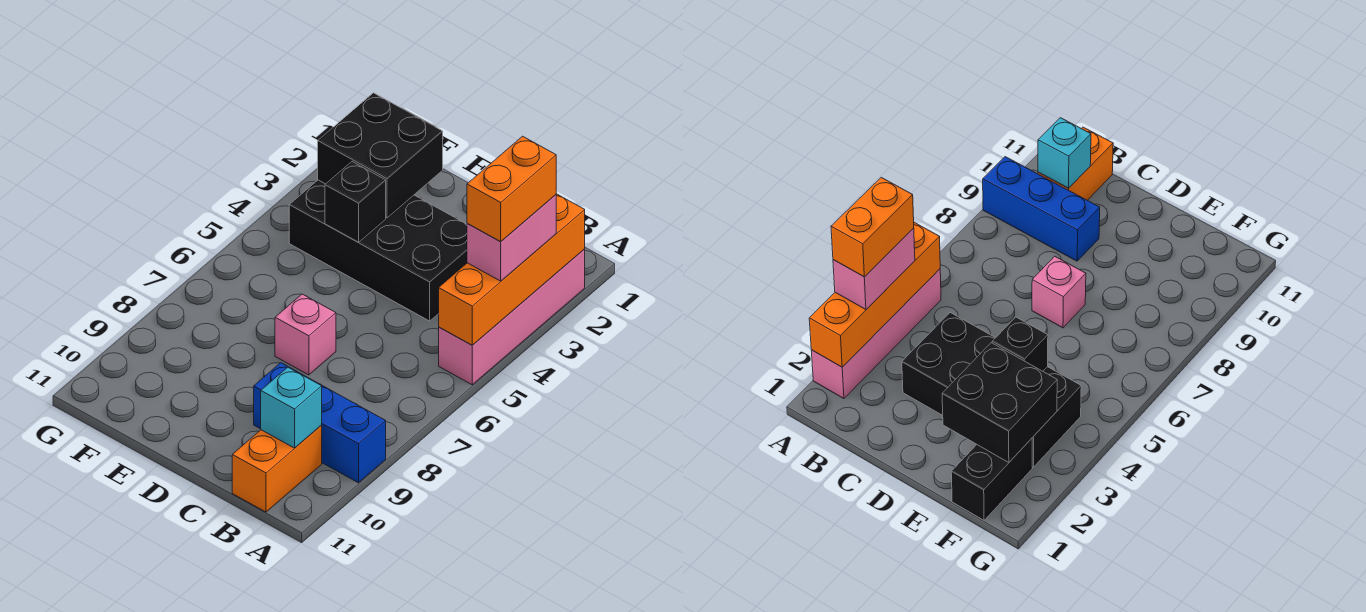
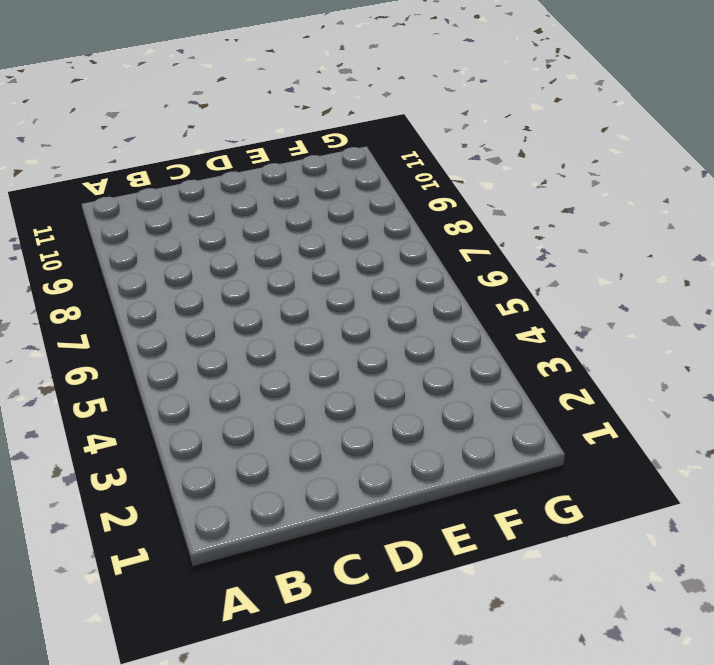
none -> pink brick A2:A5 level 1
none -> blue brick A9:C9 level 1
none -> orange brick B10:B11 level 1

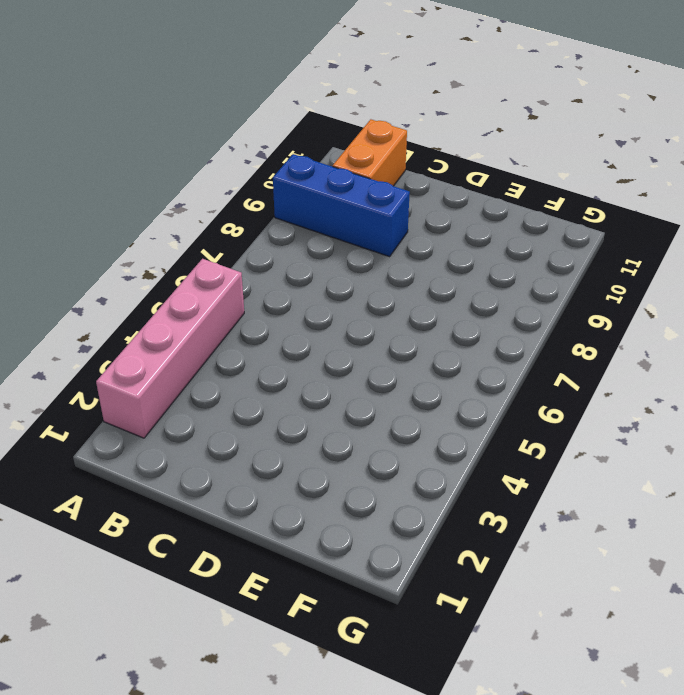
none -> black brick C3:F4 level 1
none -> pink brick D7 level 1
none -> black brick F1:F2 level 1

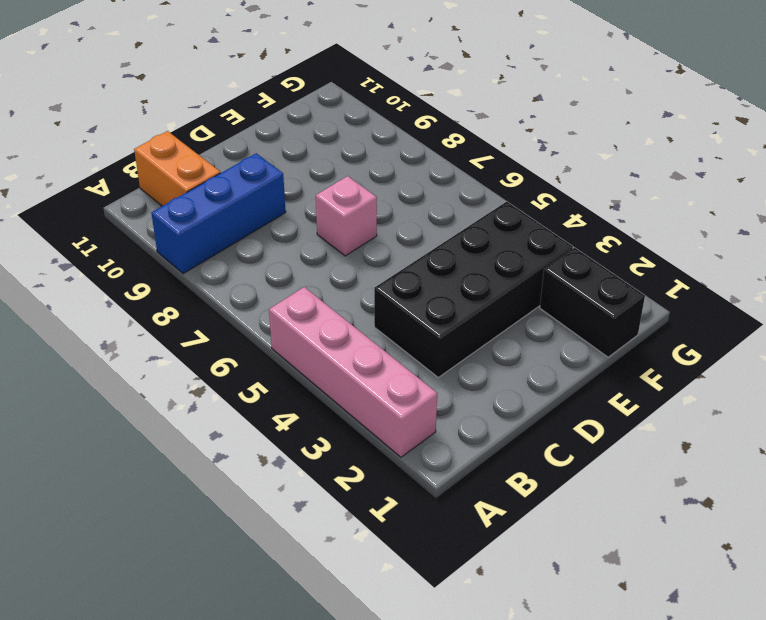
none -> orange brick A2:A5 level 2
none -> cyan brick B10 level 2
none -> black brick E2:F3 level 2

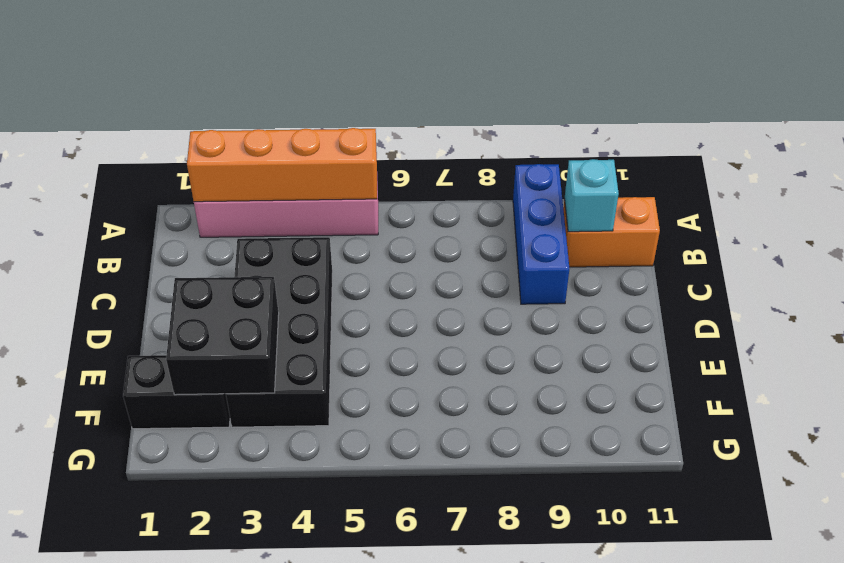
none -> pink brick D7 level 1
none -> black brick E4 level 2
none -> pink brick A3:A4 level 3

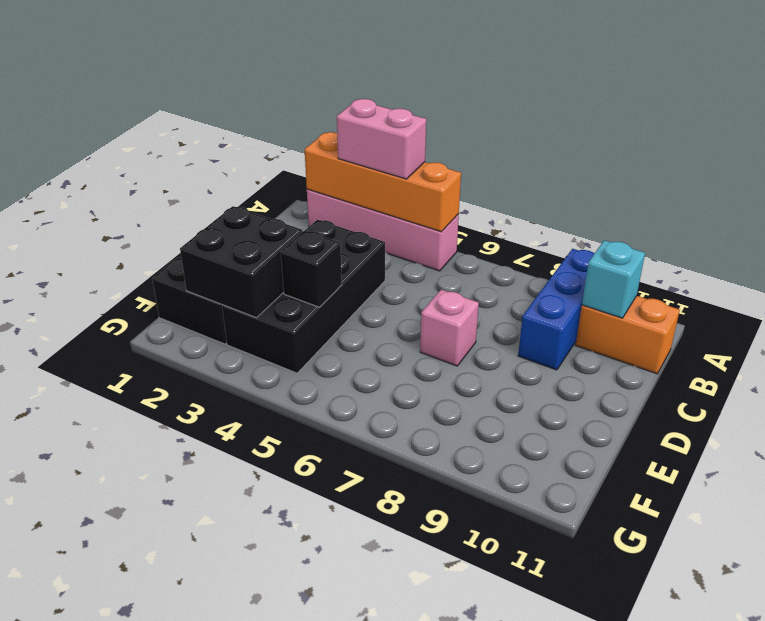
none -> orange brick A3:A4 level 4

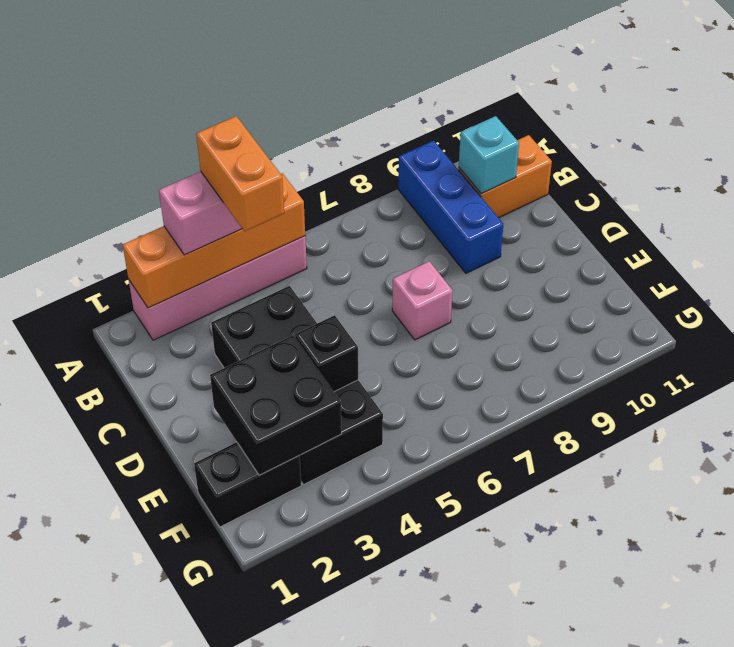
orange brick A4:B4 level 4 -> orange brick A3:A4 level 4

